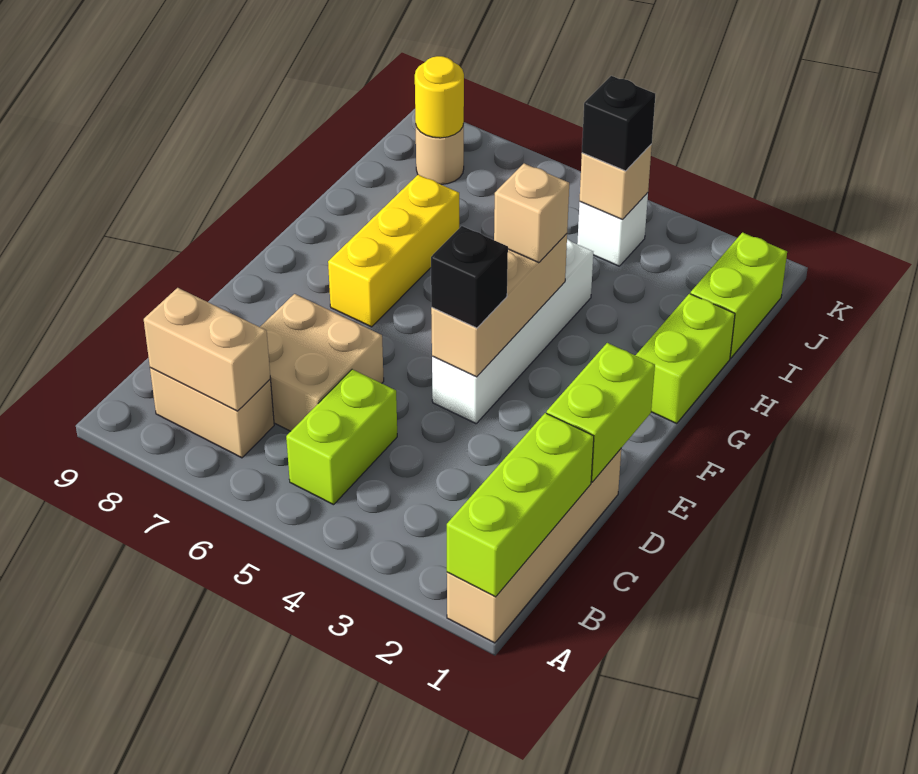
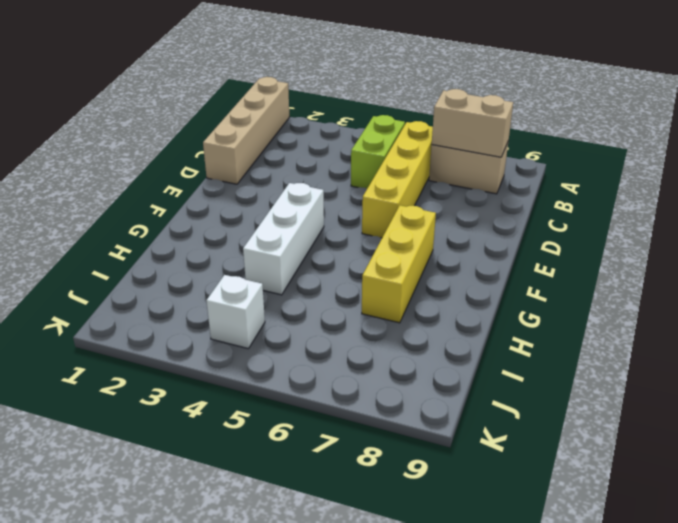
yellow brick B6:E6 level 1 -> tan brick C6:D7 level 1
white brick F4:H4 level 1 -> white brick E4:H4 level 1
none -> lime brick G1:H1 level 1
none -> lime brick I1:J1 level 1
none -> tan round brick J8 level 1

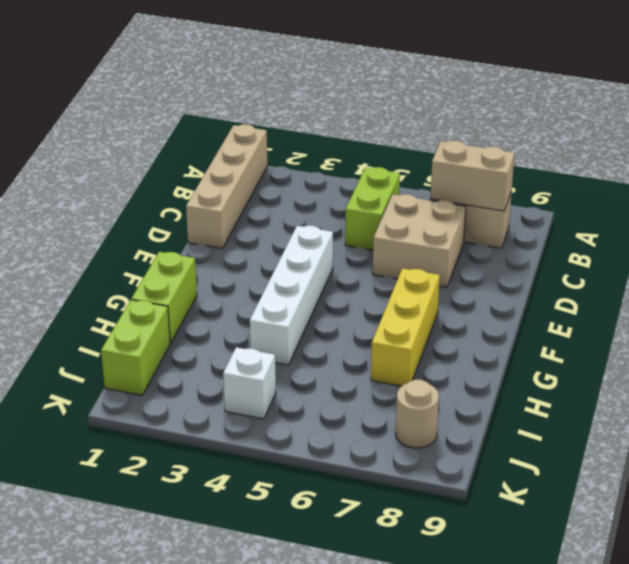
none -> lime brick A1:C1 level 2
none -> lime brick D1:E1 level 2
none -> tan brick E4:G4 level 2

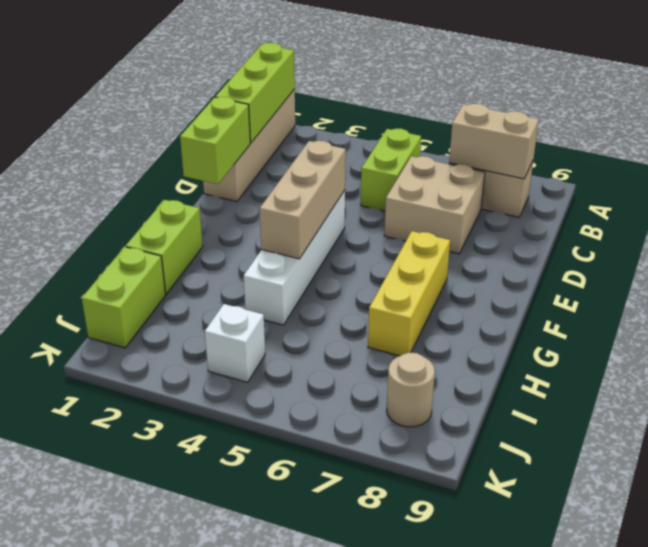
none -> tan brick J4 level 2
none -> yellow round brick J8 level 2
none -> black brick E4 level 3

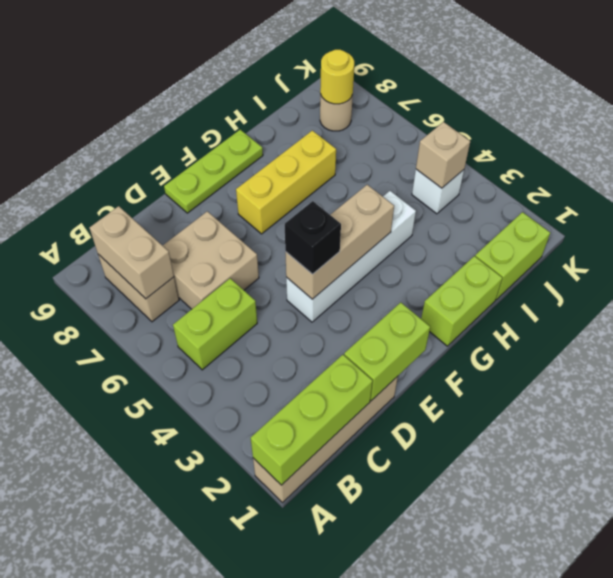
lime plate E9:G9 level 1 -> none
none -> tan brick G4 level 3
none -> black brick J4 level 3

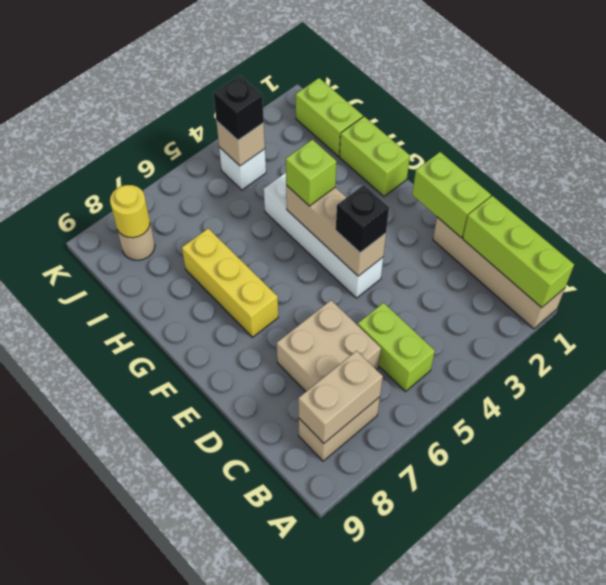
lime brick G4 level 3 -> tan brick G4 level 3

